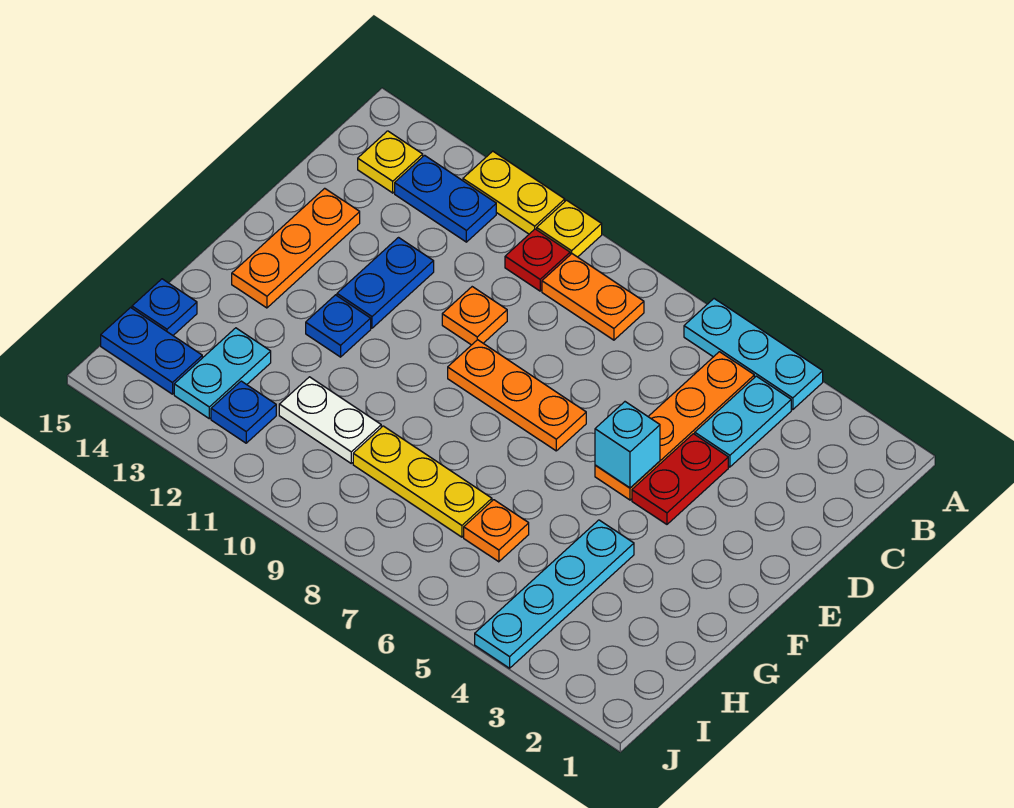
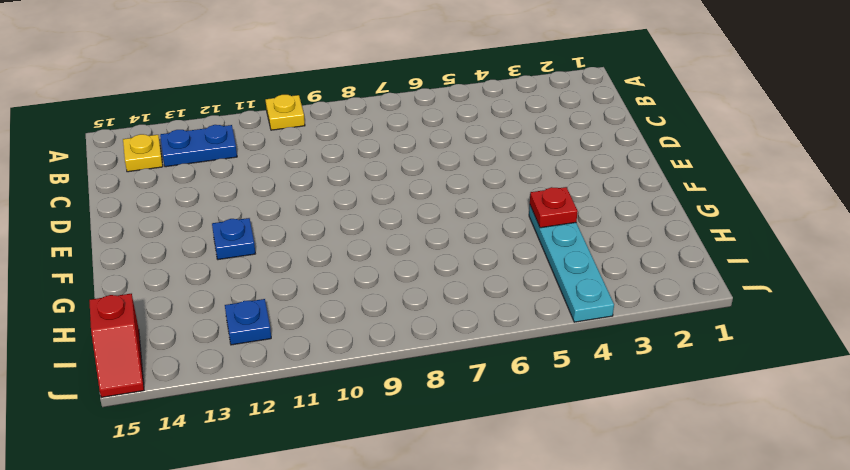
red plate G4 level 2 -> red plate B10 level 1
red slope I15:J15 level 1 top I -> blue plate I14:I15 level 1
none -> cyan plate A4:A6 level 1
none -> yellow plate A11:A12 level 1
none -> cyan plate B4:C4 level 1

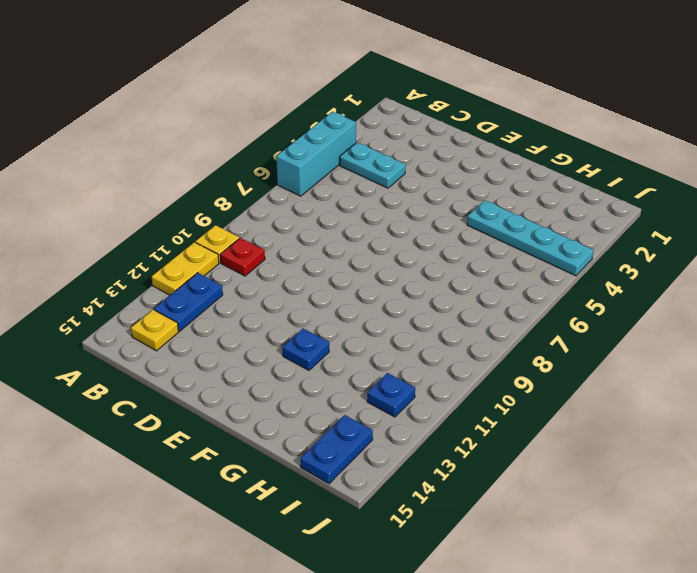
cyan brick A4:A6 level 1 -> cyan plate A4:A6 level 1
none -> orange plate B5:E5 level 1
none -> orange plate B8:B9 level 1
none -> red plate D4:E4 level 1

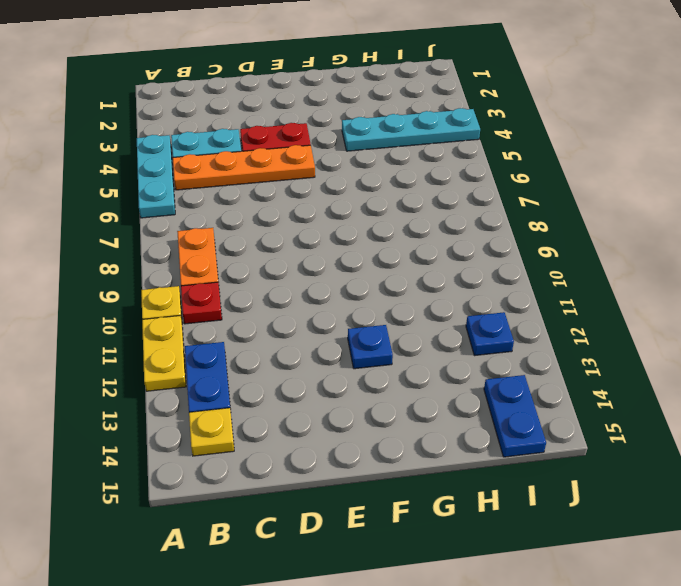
none -> orange plate D10 level 1
none -> blue plate D12:E12 level 1
none -> orange plate D14:F14 level 1

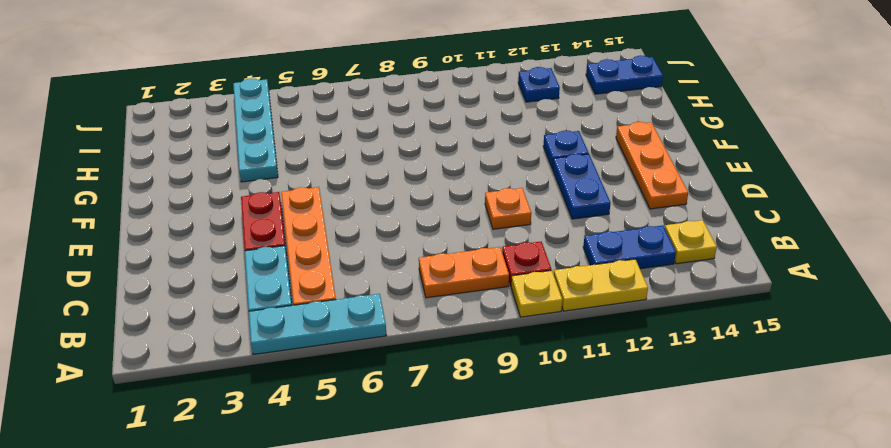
none -> orange plate E7:E9 level 1
none -> orange plate H6 level 1
none -> yellow plate H7:H9 level 1

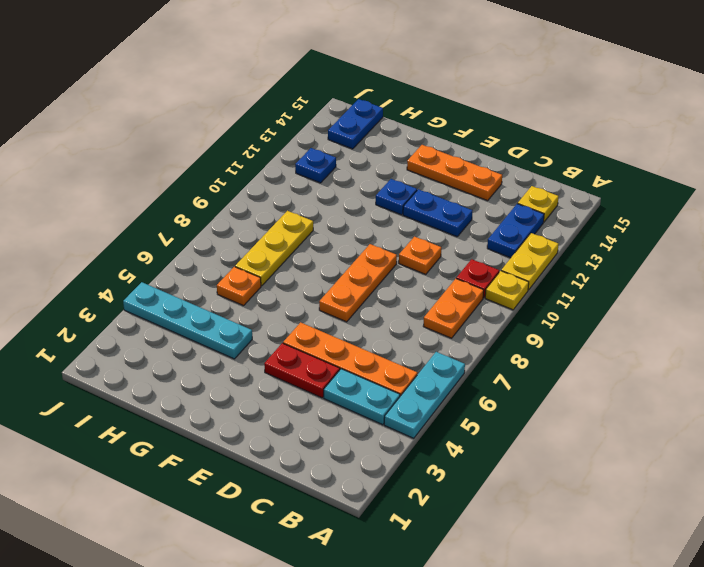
none -> white plate H10:H11 level 1
none -> cyan plate H13:I13 level 1
none -> blue plate H15 level 1

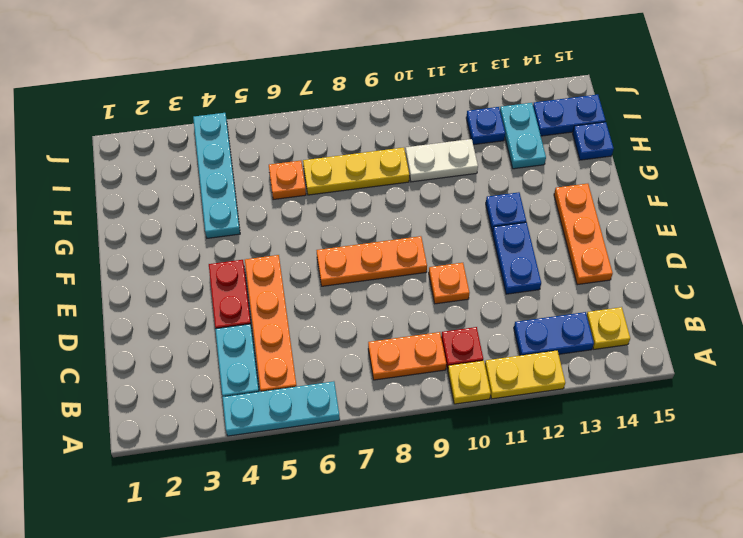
none -> cyan brick E5 level 2

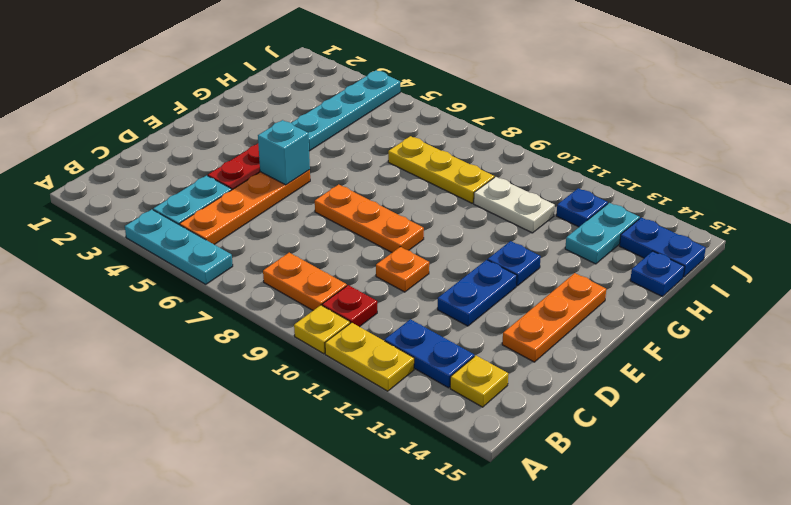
none -> orange plate H6 level 1

